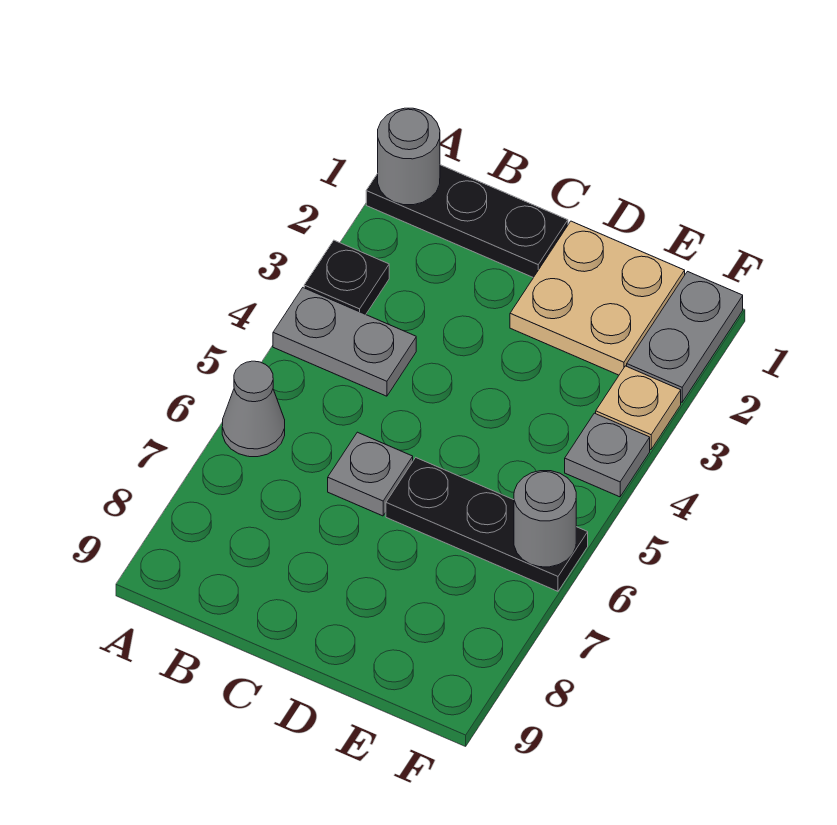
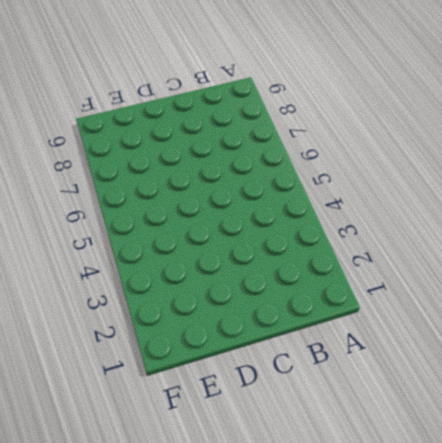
none -> black plate A1:C1 level 1
none -> black plate A3 level 1
none -> grey plate A4:B4 level 1

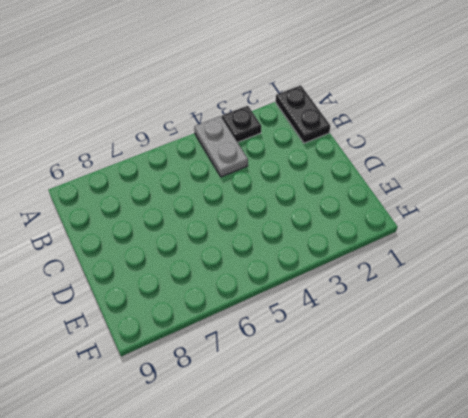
black plate A1:B1 level 1 -> black plate A1:C1 level 1
none -> grey cone A6 level 1
none -> grey plate C6 level 1
none -> tan plate D1:E2 level 1

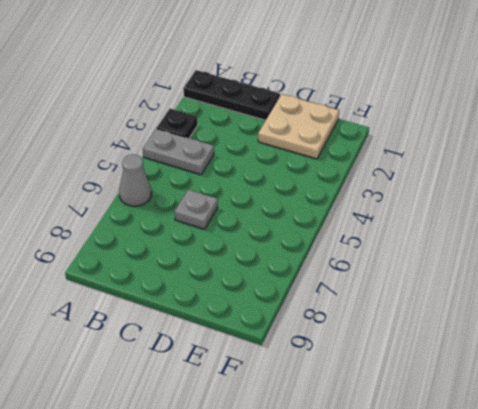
none -> black plate D6:F6 level 1
none -> grey plate F1:F2 level 1
none -> tan plate F3 level 1

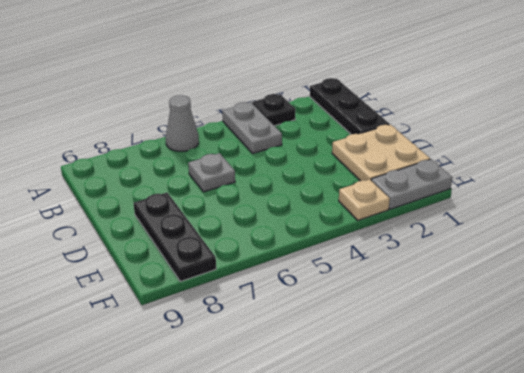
black plate D8:F8 level 1 -> black plate D6:F6 level 1
none -> grey plate F4 level 1
none -> grey round brick A1 level 2
none -> grey round brick F6 level 2

